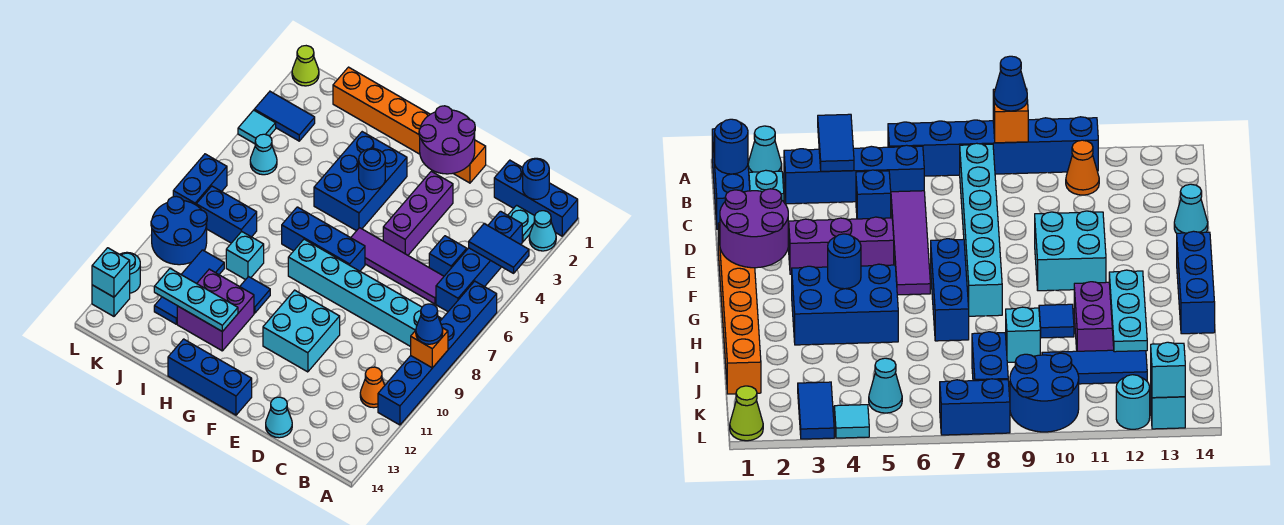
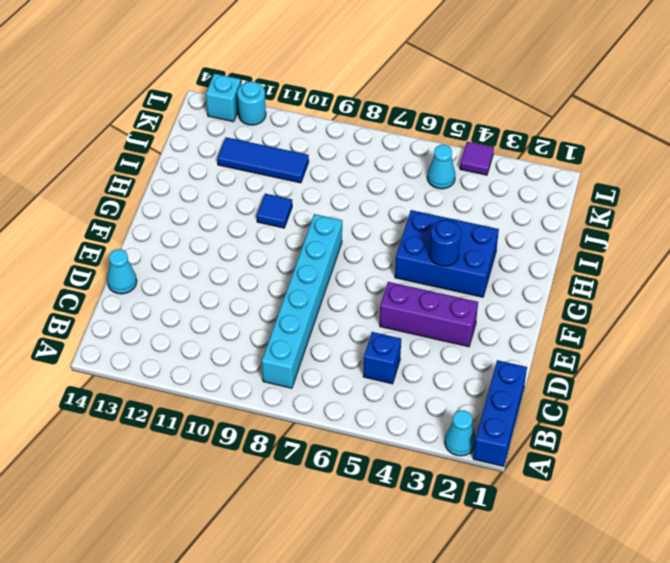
purple tile L4 level 1 -> cyan tile L4 level 1
none -> blue brick A6:A11 level 1
none -> cyan plate B2 level 1
none -> blue brick B3:B6 level 1
none -> orange cone B11 level 1

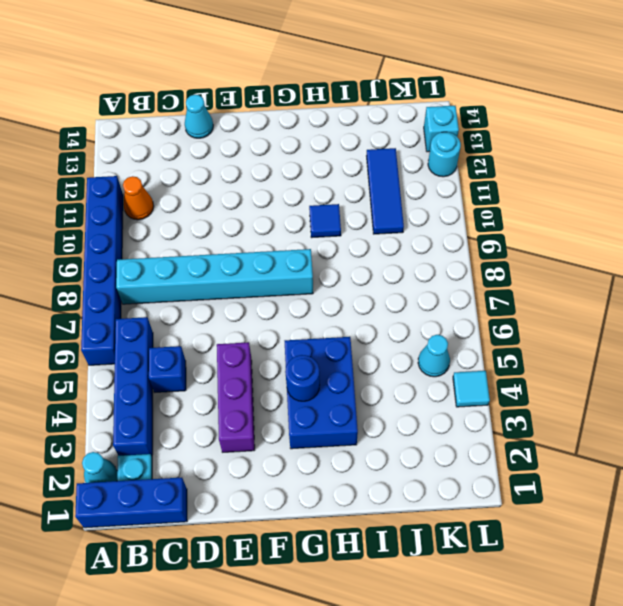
none -> purple tile C6:F6 level 1
none -> orange brick E1:J1 level 1
none -> cyan brick E10:F11 level 1
none -> blue brick F7:H7 level 1

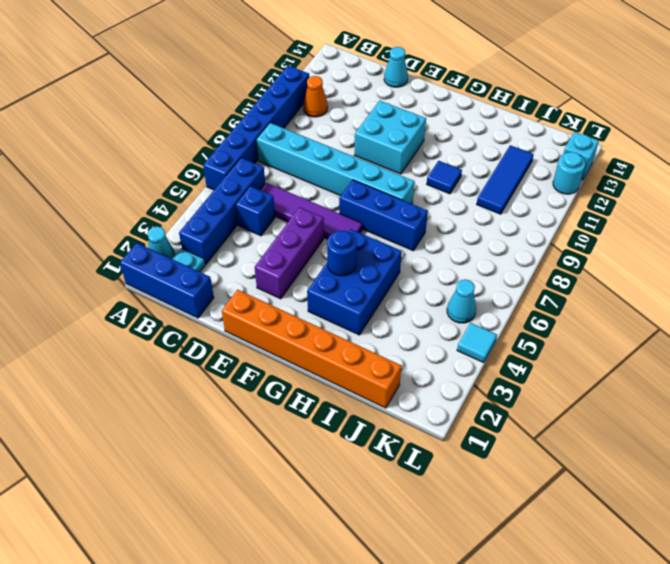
none -> blue brick F14:H14 level 1
none -> purple brick H11:I12 level 1
none -> cyan brick I9 level 1
none -> blue brick J8:K8 level 1

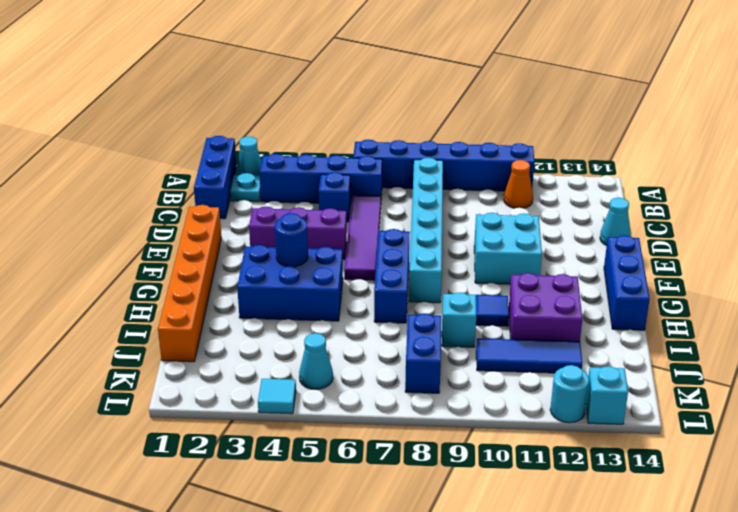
none -> blue tile K3:L3 level 1
none -> blue round brick K9:L10 level 1
none -> lime cone L1 level 1
none -> blue brick L7:L8 level 1

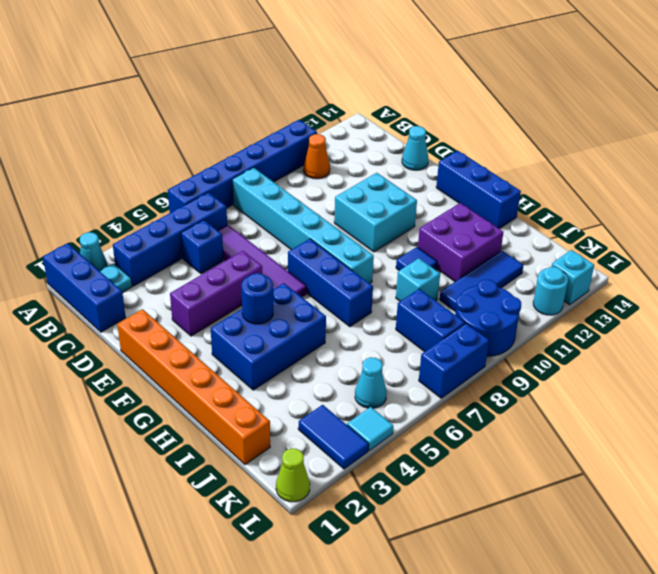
none -> blue tile A4:B4 level 2
none -> orange brick A9 level 2
none -> blue round brick B1 level 2
none -> purple round brick E1:F2 level 2

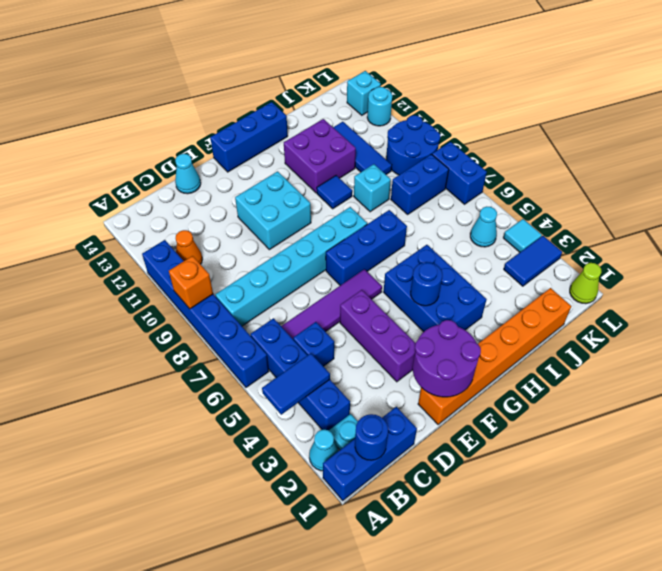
none -> cyan plate H12:J12 level 2
none -> cyan brick L13 level 2
none -> blue cone A9 level 3

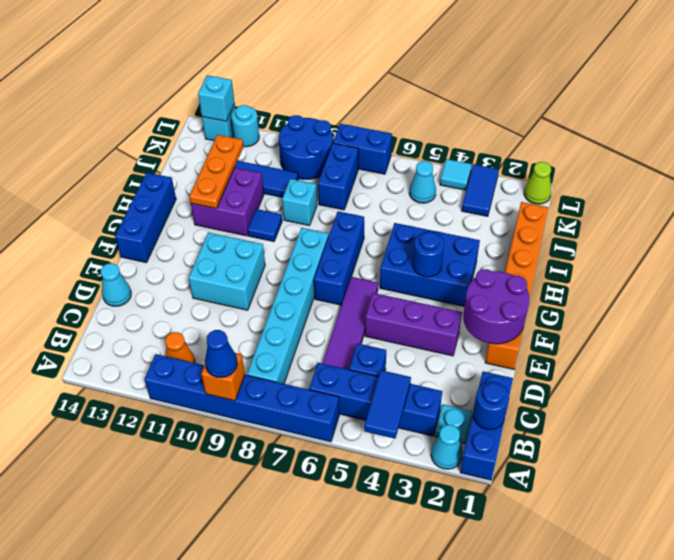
orange plate H12:J12 level 2 -> cyan plate H12:J12 level 2

